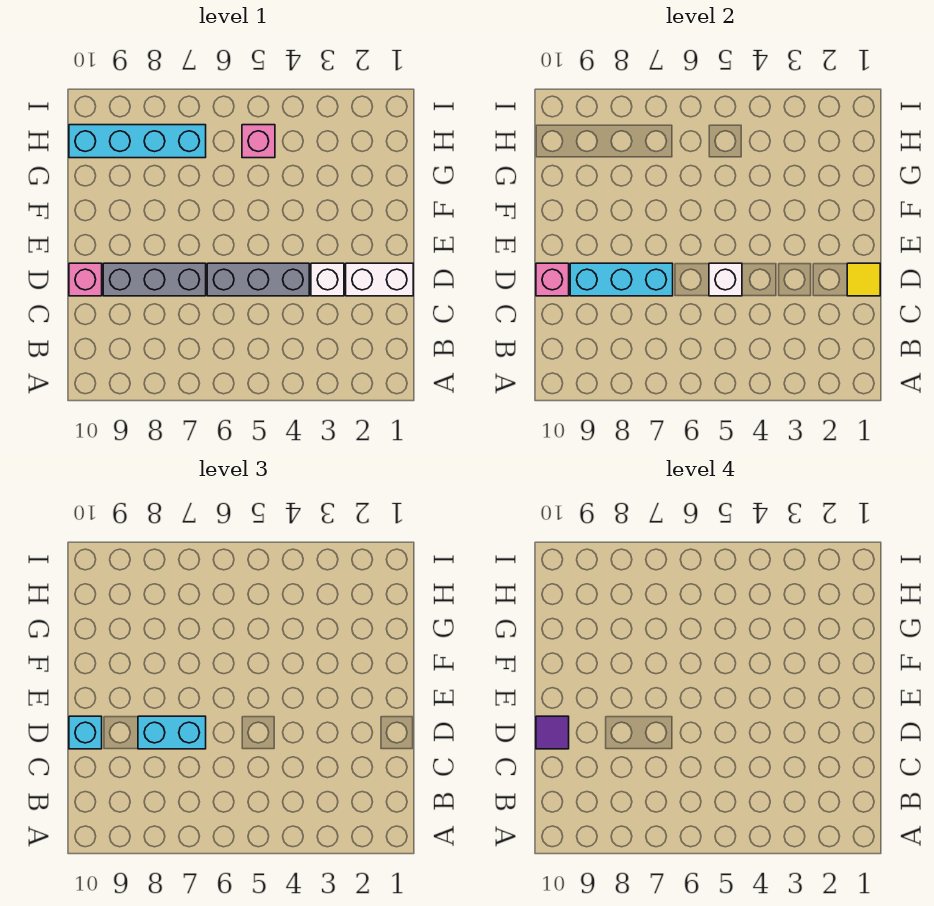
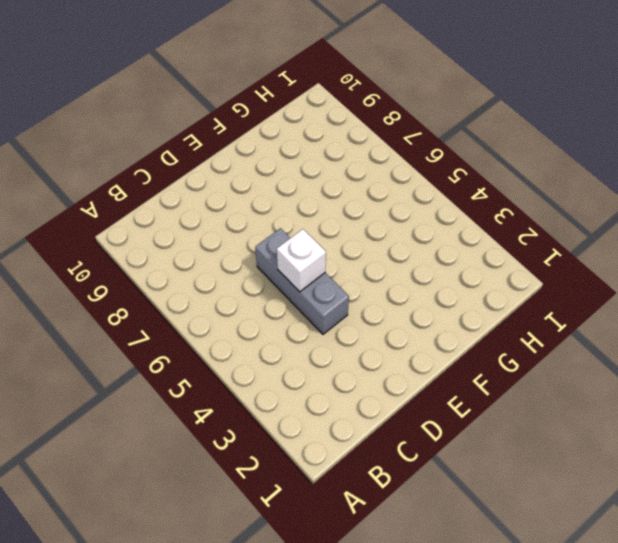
none -> white brick D1:D2 level 1
none -> white brick D3 level 1
none -> grey brick D7:D9 level 1

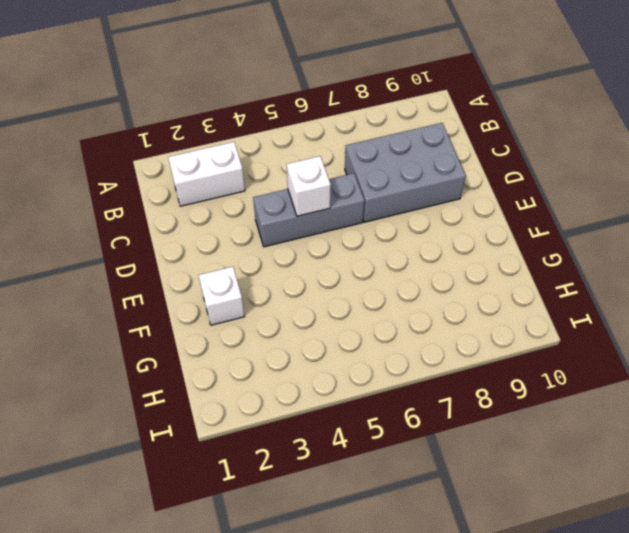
white brick B2:B3 level 1 -> white brick D1:D2 level 1
grey brick C7:D9 level 1 -> grey brick D7:D9 level 1
white brick F2 level 1 -> white brick D3 level 1
none -> pink brick D10 level 1
none -> pink brick H5 level 1
none -> cyan brick H7:H10 level 1

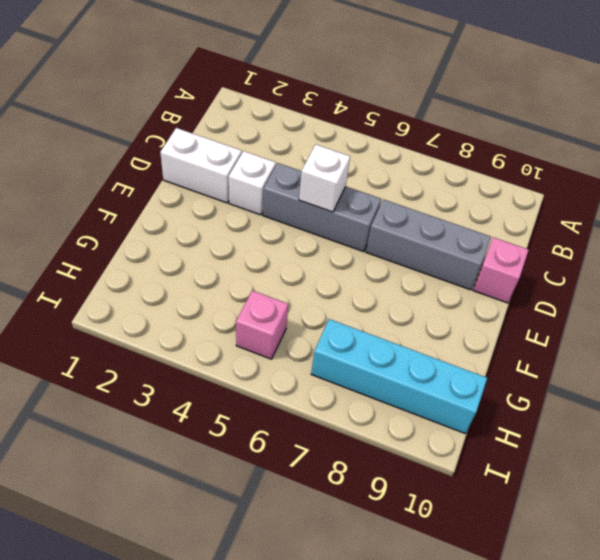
none -> yellow tile D1 level 2
none -> cyan brick D7:D9 level 2
none -> pink brick D10 level 2

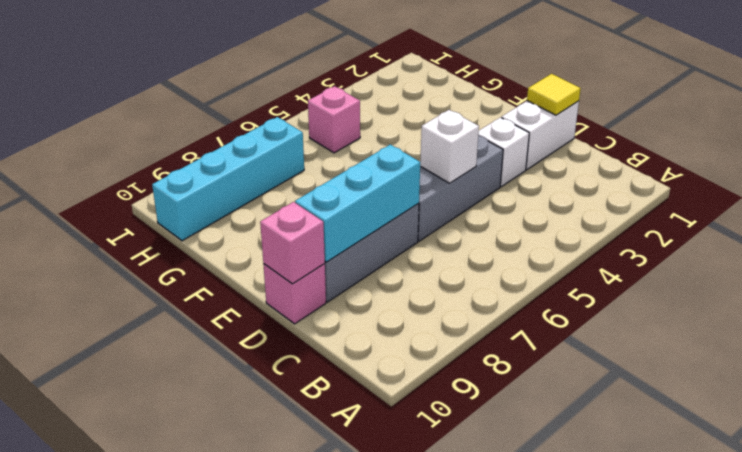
none -> cyan brick D7:D8 level 3
none -> cyan brick D10 level 3
none -> purple tile D10 level 4

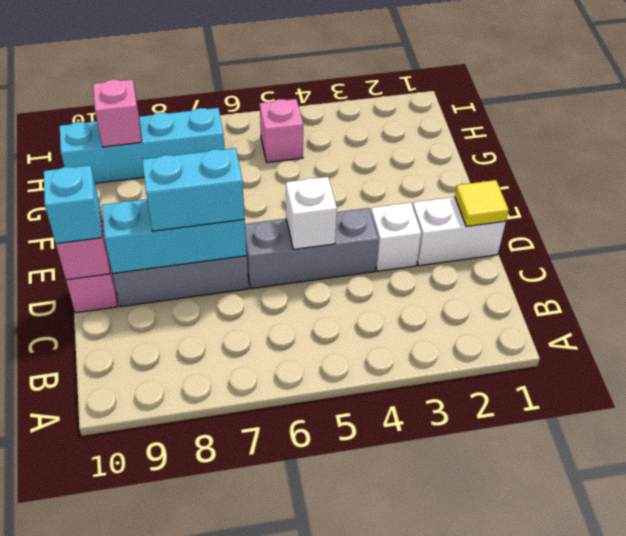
pink brick H9 level 2 -> none
none -> purple tile D10 level 4

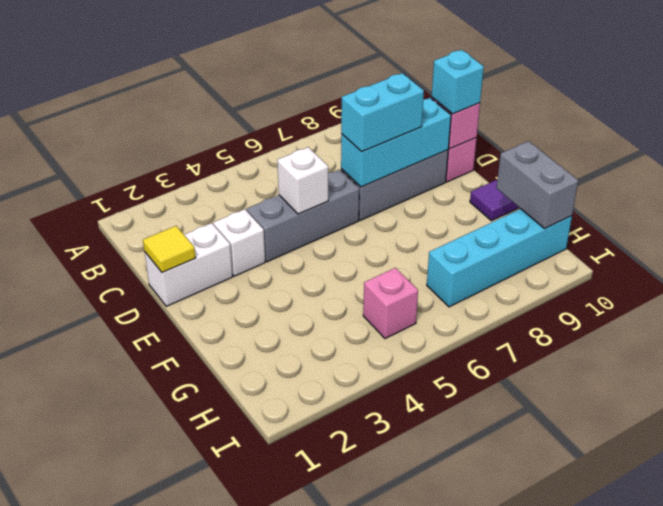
purple tile F10 level 1 -> purple tile D10 level 4
grey brick G10:H10 level 2 -> none

